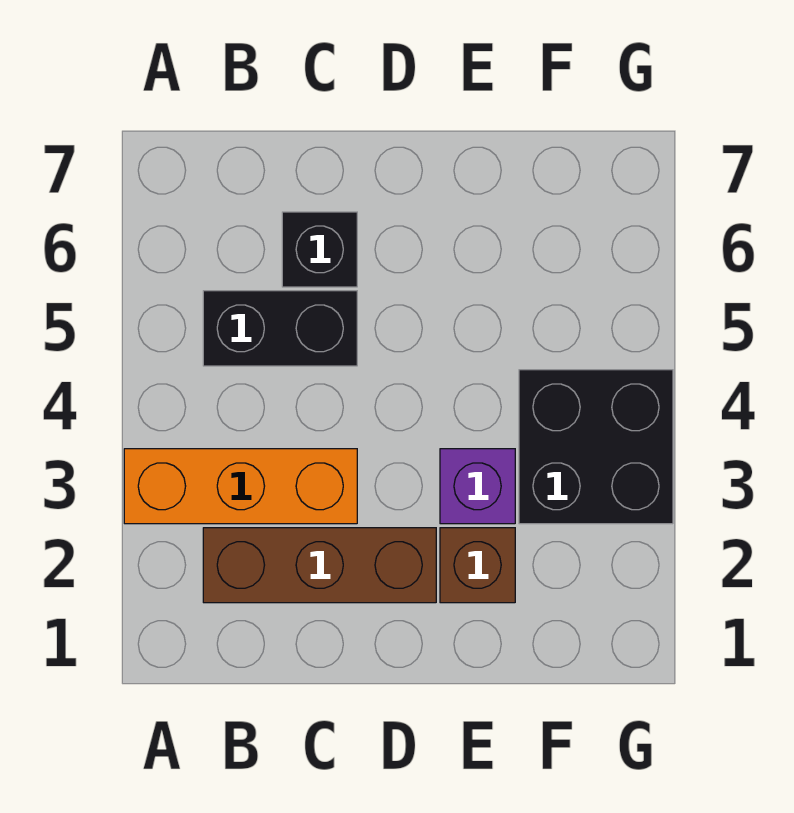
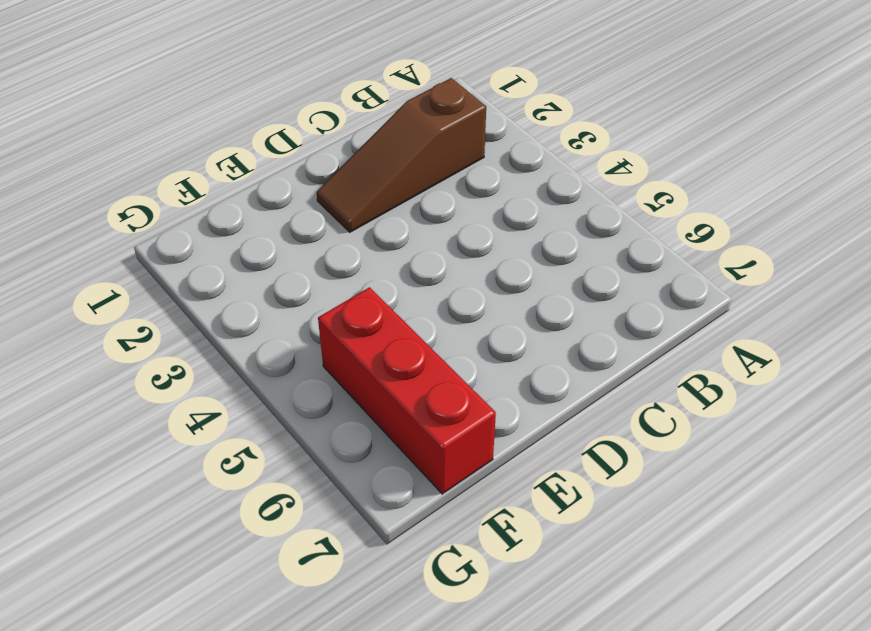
brown slope B2:D2 level 1 top B -> brown brick B2:D2 level 1
red brick F5:F7 level 1 -> none
none -> orange brick A3:C3 level 1
none -> black brick B5:C5 level 1

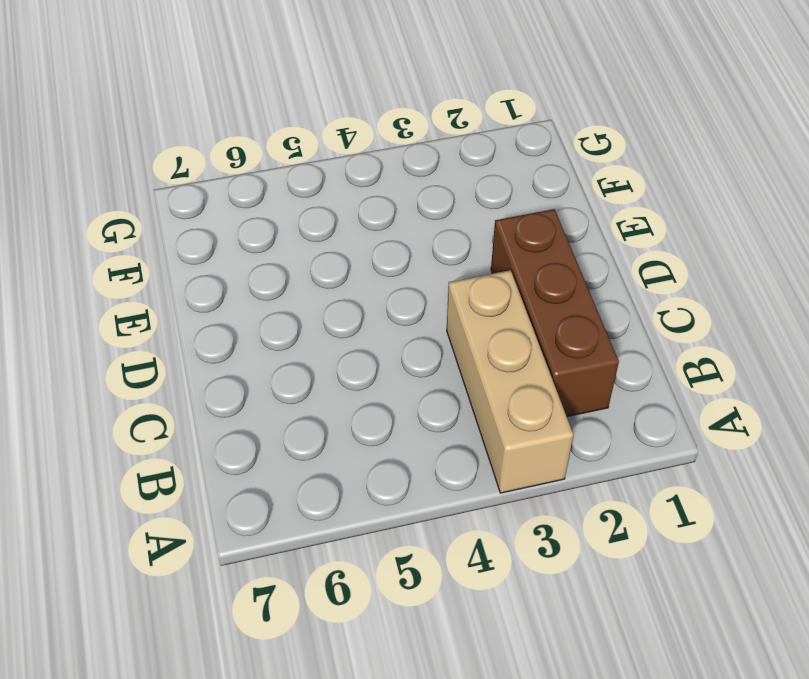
tan brick A3:C3 level 1 -> orange brick A3:C3 level 1
none -> black brick B5:C5 level 1
none -> black brick C6 level 1

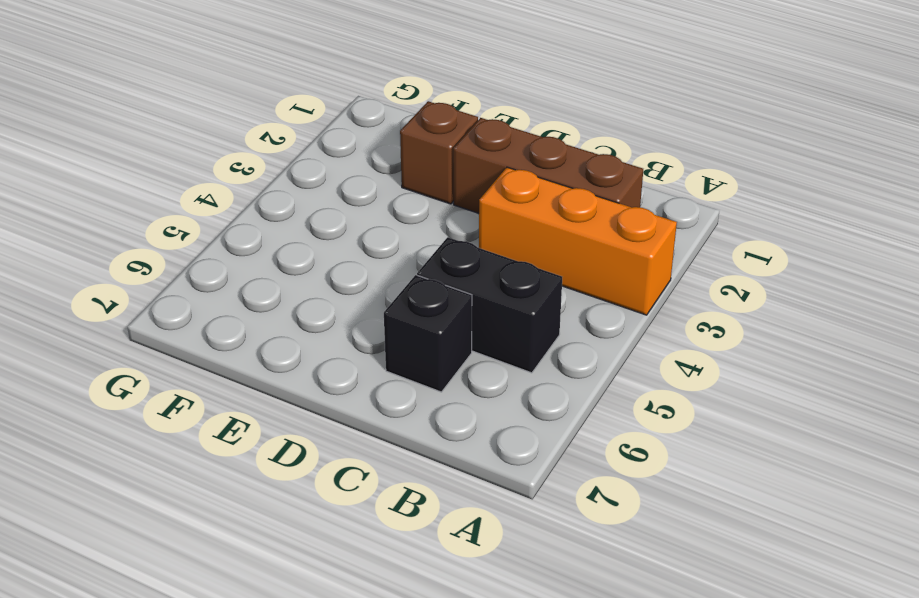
none -> purple brick E3 level 1
none -> black brick F3:G4 level 1

